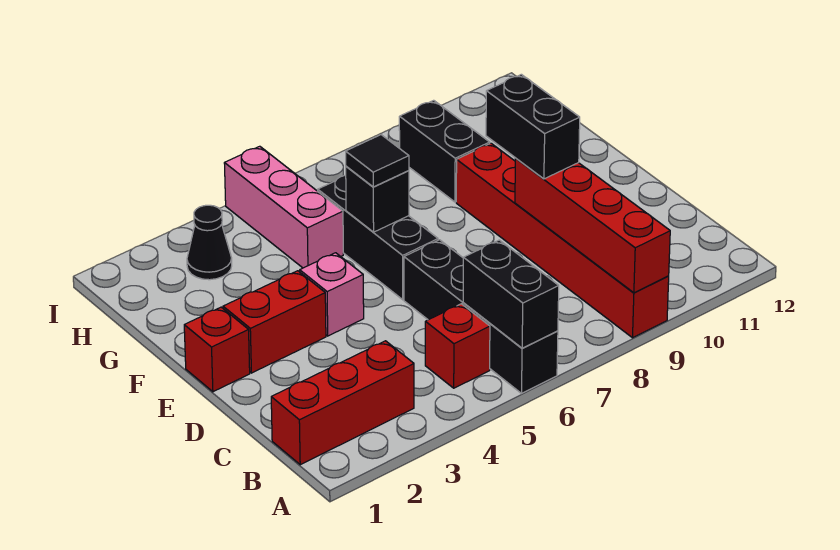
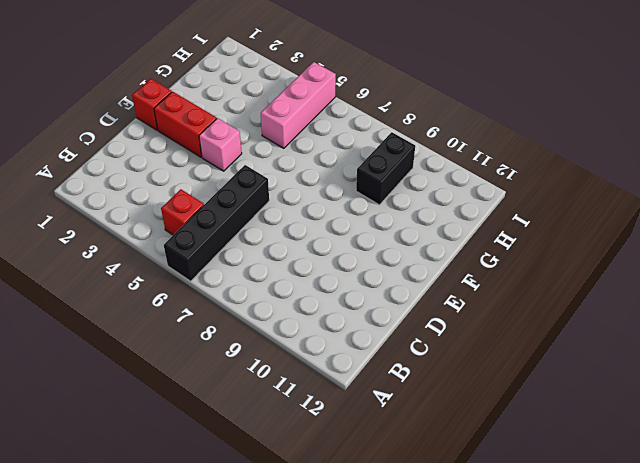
none -> red brick A9:F9 level 1
none -> red brick B1:B3 level 1
none -> black brick E6:G6 level 1

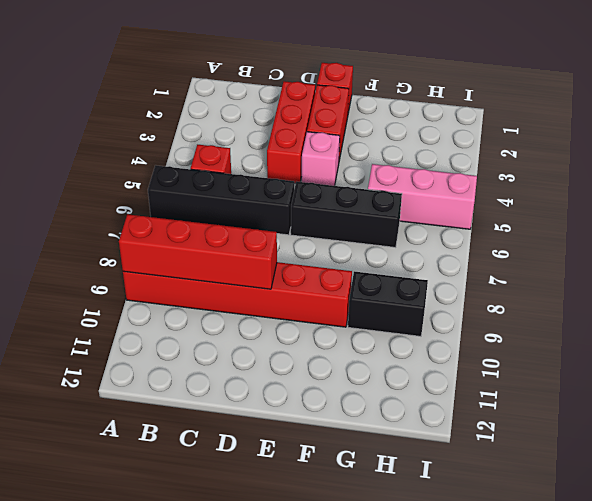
red brick D2:D4 level 1 -> red brick B1:B3 level 1
none -> black cone H3 level 1
none -> black brick A6:B6 level 2
none -> black brick F6 level 2

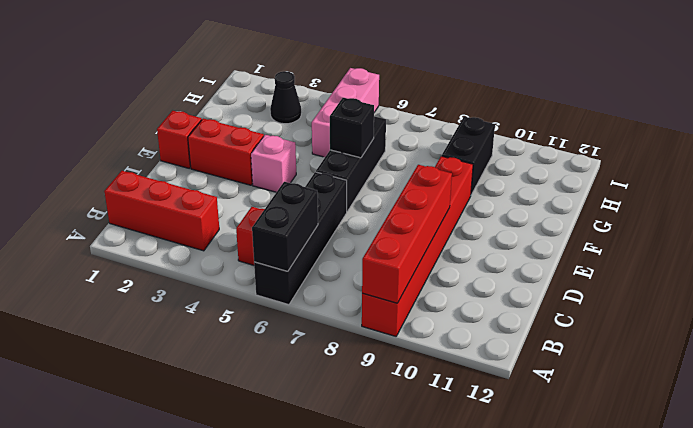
none -> black brick D9:E9 level 3
none -> black tile F6 level 3

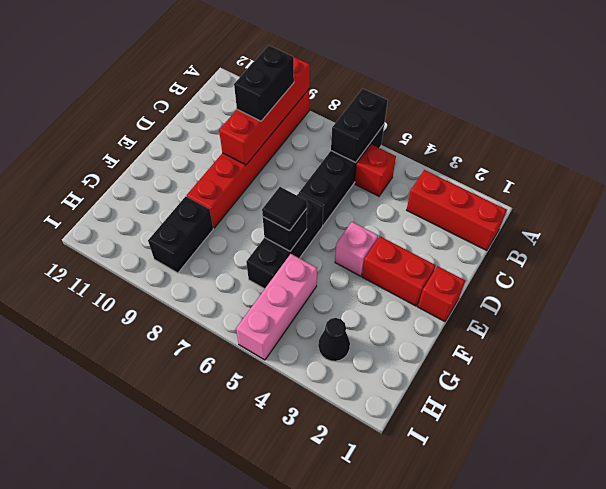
black brick B9:C9 level 3 -> black brick D9:E9 level 3

